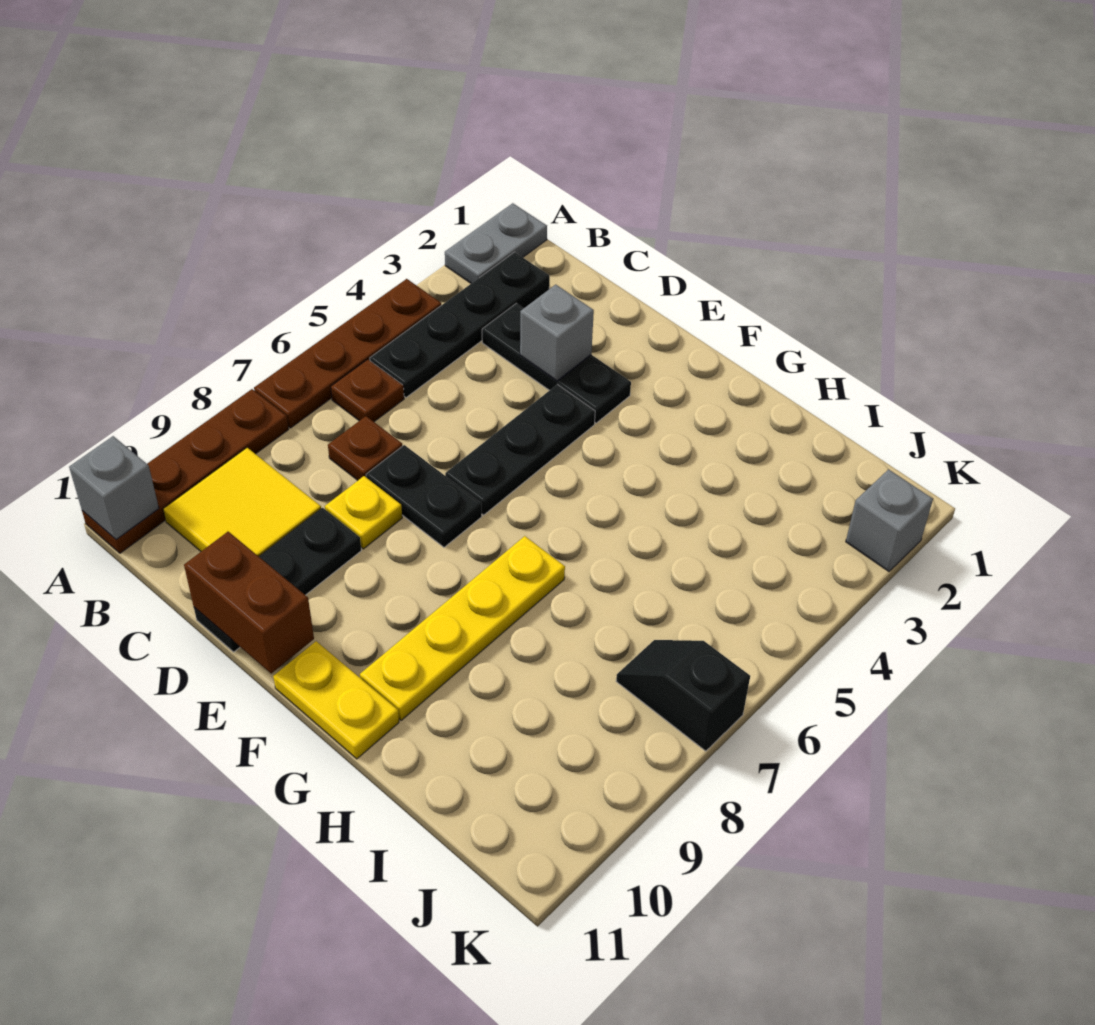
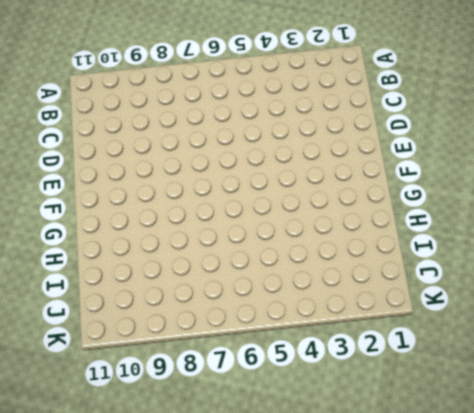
none -> grey plate A1:A2 level 1
none -> brown plate A4:A7 level 1
none -> brown plate A8:A11 level 1

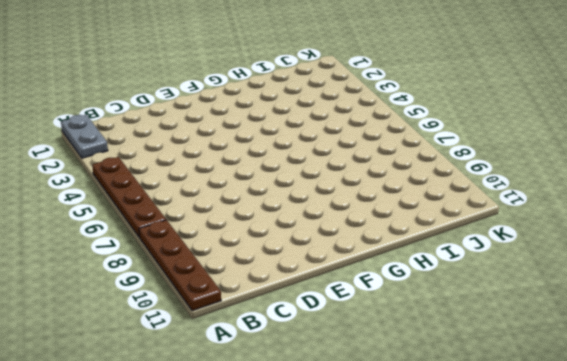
none -> black plate B2:B5 level 1
none -> brown plate B6 level 1
none -> yellow tile B9:C10 level 1

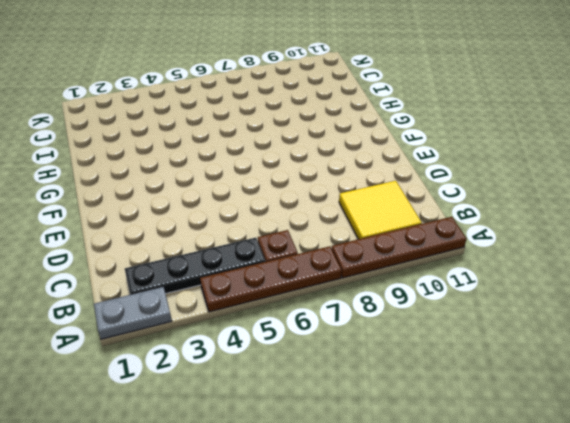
none -> black plate C3:E3 level 1
none -> brown plate C7 level 1
none -> black plate D7:E7 level 1

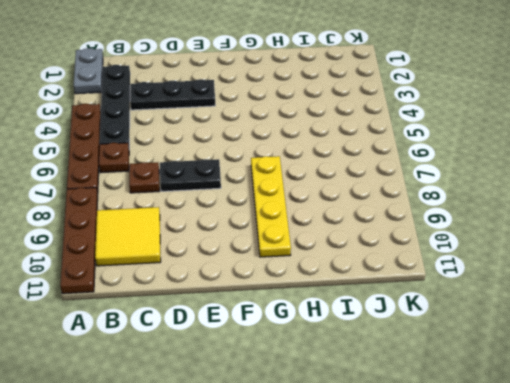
none -> yellow plate D8 level 1
none -> black plate D9:D11 level 1
none -> black plate E4:E6 level 1

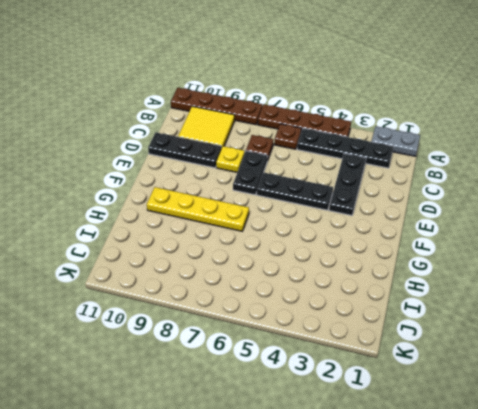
none -> yellow plate F11:G11 level 1
none -> black slope J7:K7 level 1 top K
none -> grey brick K2 level 1

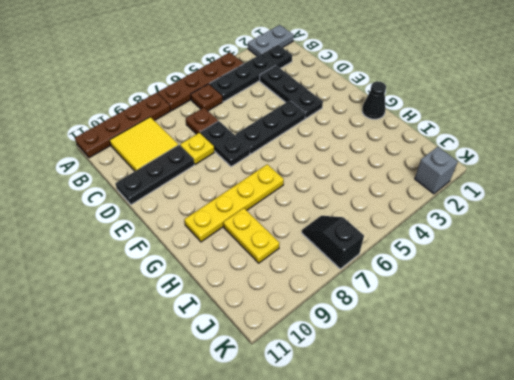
black cone G1 level 1 -> none
yellow plate H9:I9 level 1 -> yellow plate F11:G11 level 1
none -> grey brick A11 level 2
none -> grey brick D3 level 2
none -> brown brick D11:E11 level 2

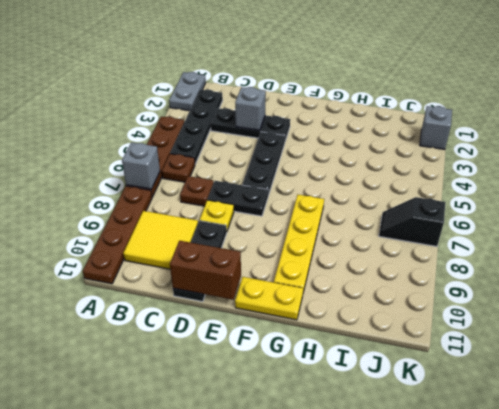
grey brick A7 level 2 -> grey brick A11 level 2

